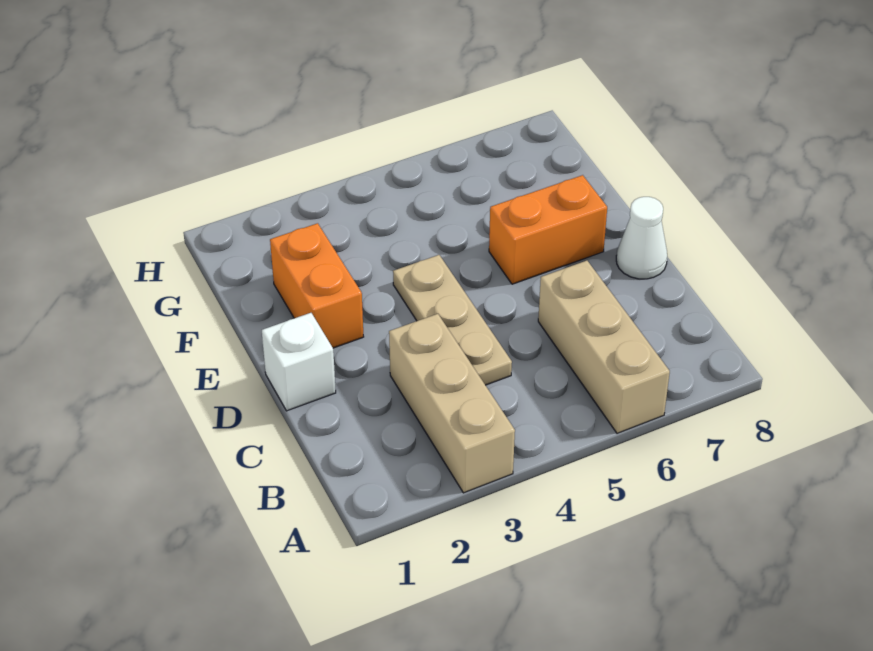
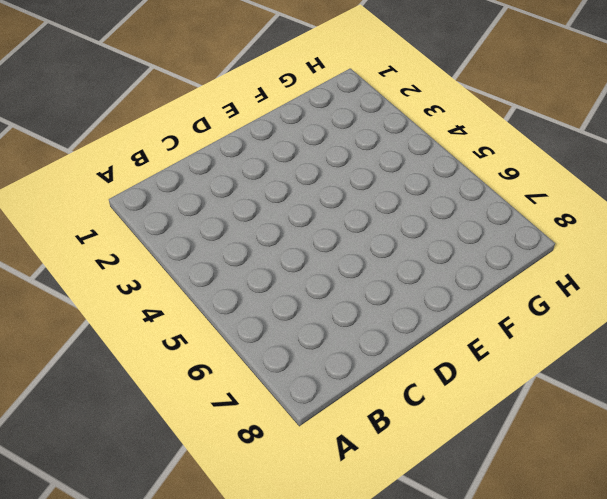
none -> tan brick A3:C3 level 1
none -> tan brick A6:C6 level 1

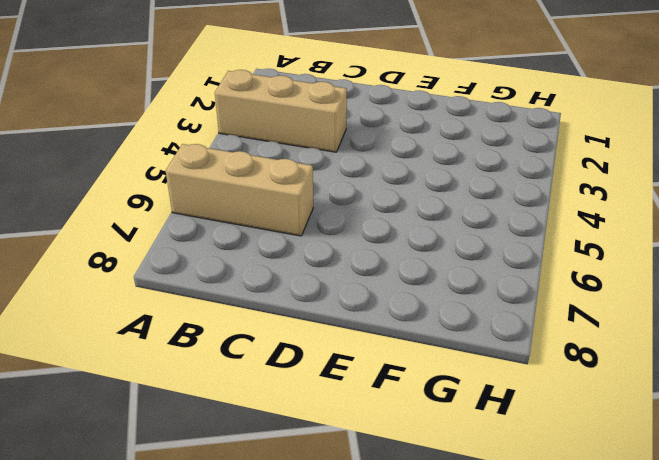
none -> tan plate C4:E4 level 1
none -> white brick D1 level 1

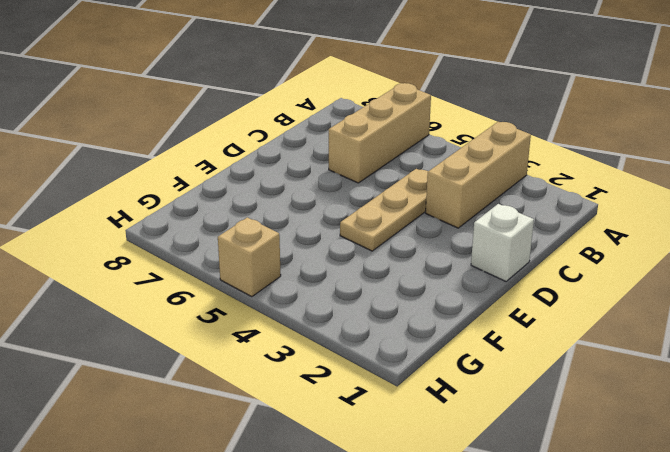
tan brick H5 level 1 -> none
none -> white cone D8 level 1
none -> orange brick E2:F2 level 1

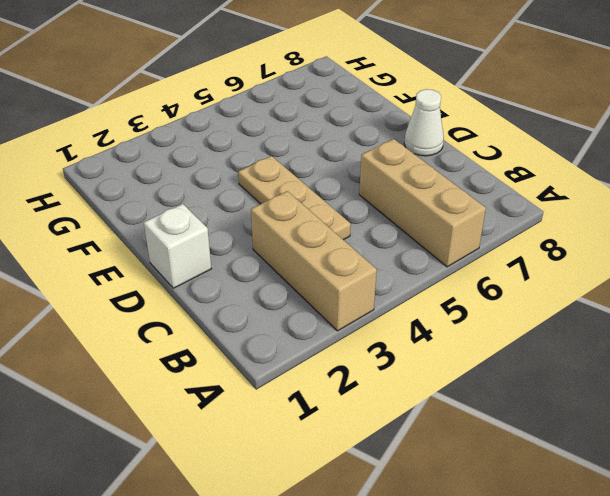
none -> orange brick E2:F2 level 1
none -> orange brick E6:E7 level 1

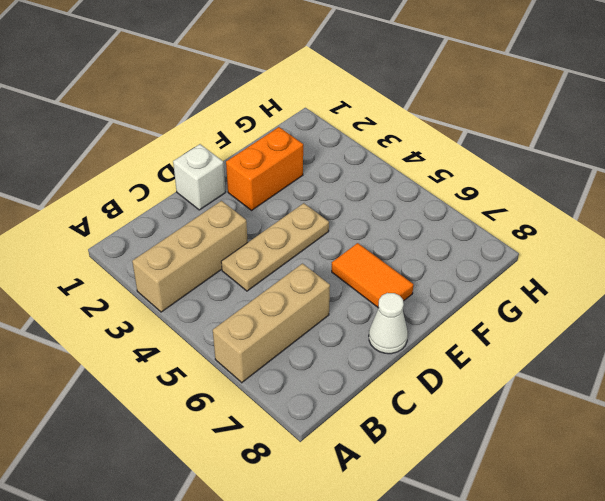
orange tile E6:E7 level 1 -> orange brick E6:E7 level 1

